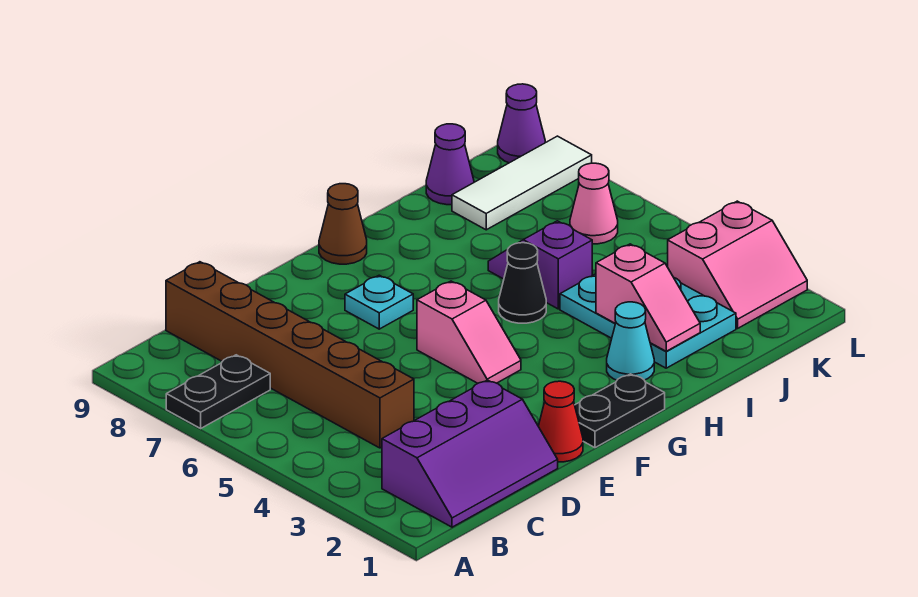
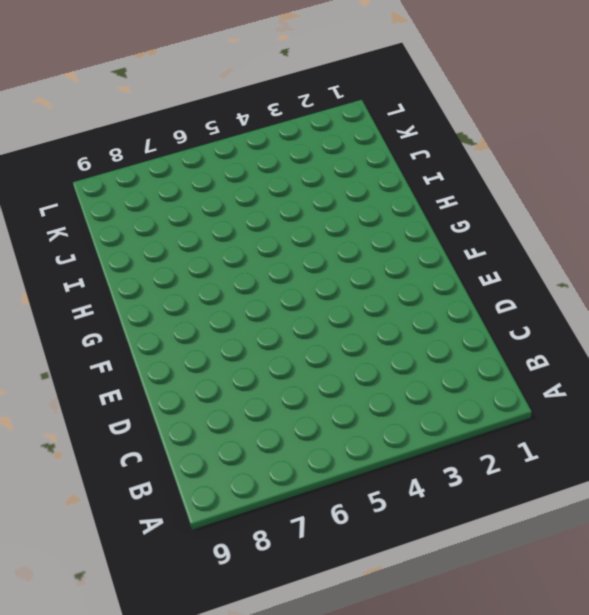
none -> black plate A7:B7 level 1
none -> purple slope B1:D2 level 1 top 2
none -> brown brick C4:C9 level 1

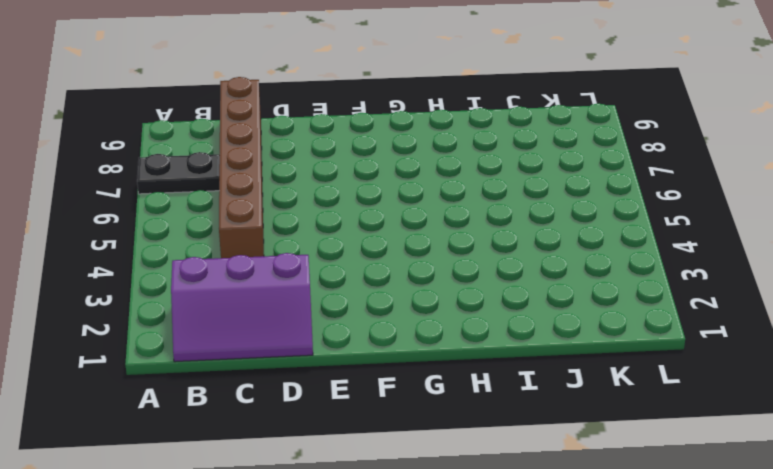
none -> red cone E1 level 1
none -> black plate F1:G1 level 1
none -> pink slope F4:F5 level 1 top 5

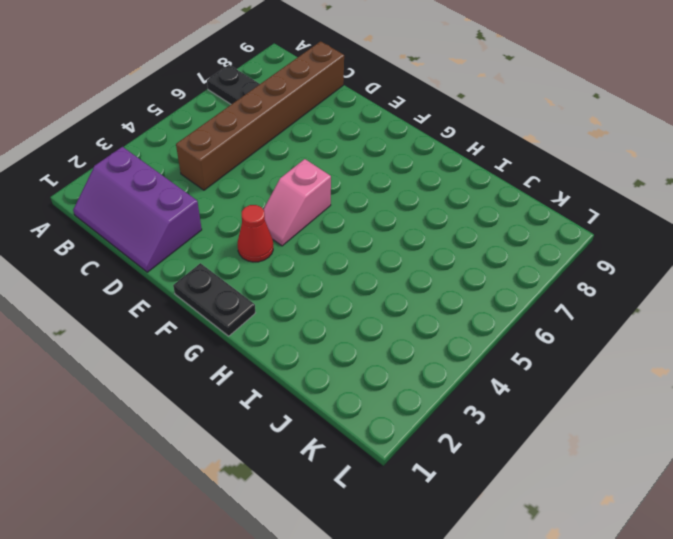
red cone F3 level 1 -> red cone E1 level 1
none -> cyan plate F7 level 1
none -> brown cone G9 level 1
none -> cyan cone H2 level 1

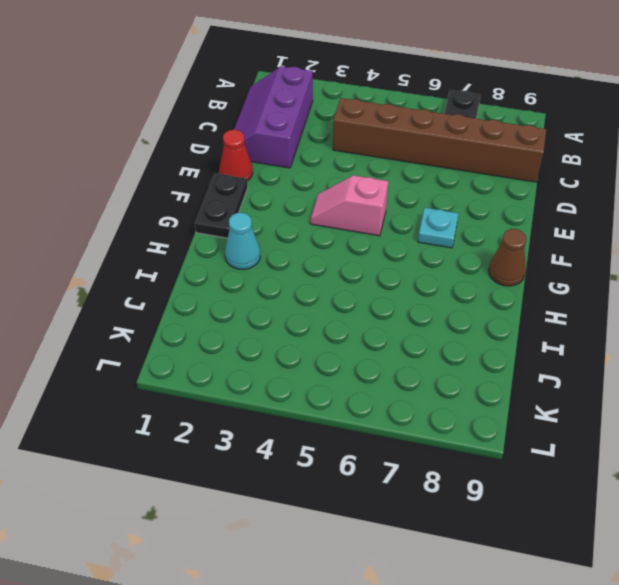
none -> black cone H5 level 1
none -> cyan plate I2:J4 level 1
none -> purple slope I5:I6 level 1 top 5

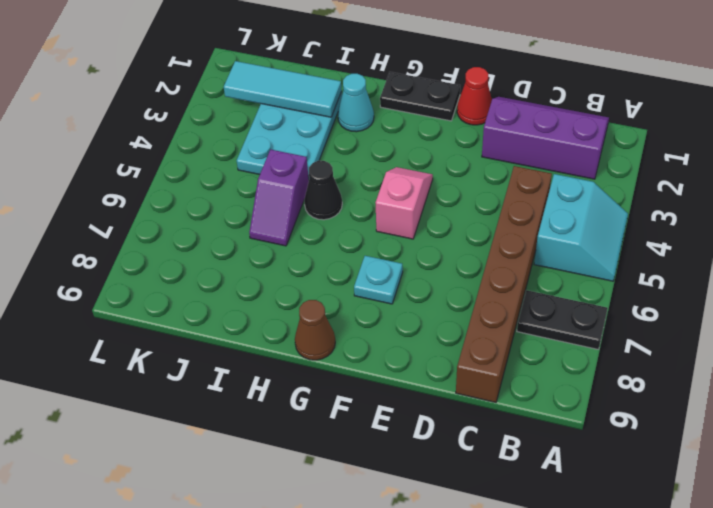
cyan slope A4:B5 level 1 top B -> none
cyan tile I2:K2 level 2 -> pink slope I2:I3 level 2 top 3
none -> white tile J8:L8 level 1
none -> purple cone J9 level 1
none -> pink slope K2:L3 level 1 top 3

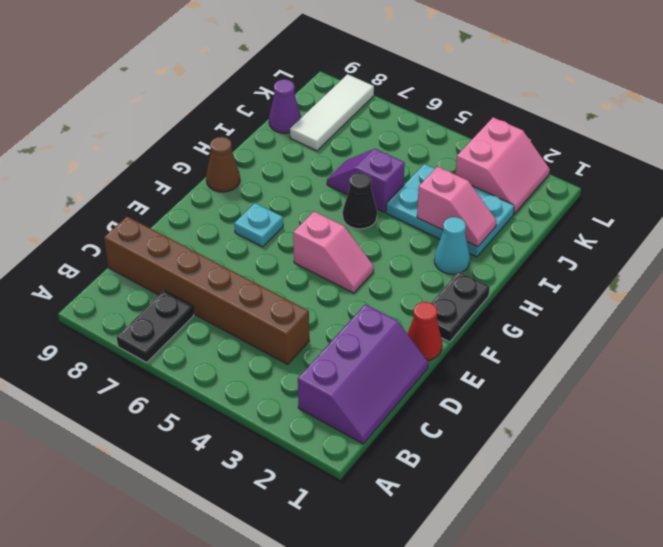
none -> pink cone K6 level 1
none -> purple cone L9 level 1

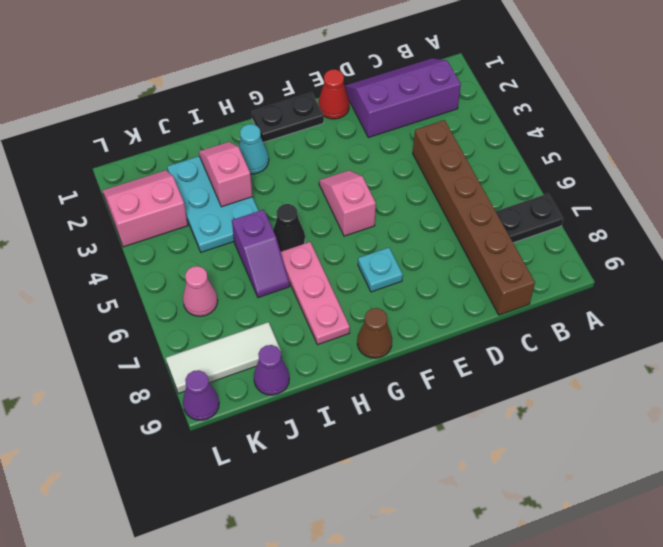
pink plate H6:H8 level 1 -> none

